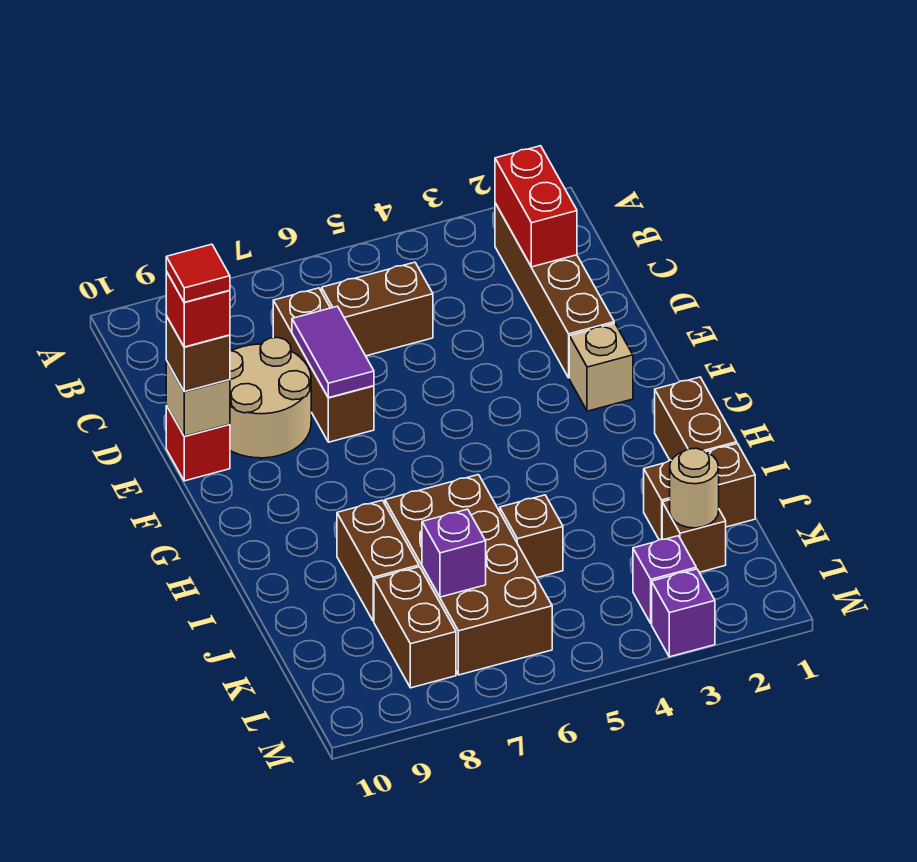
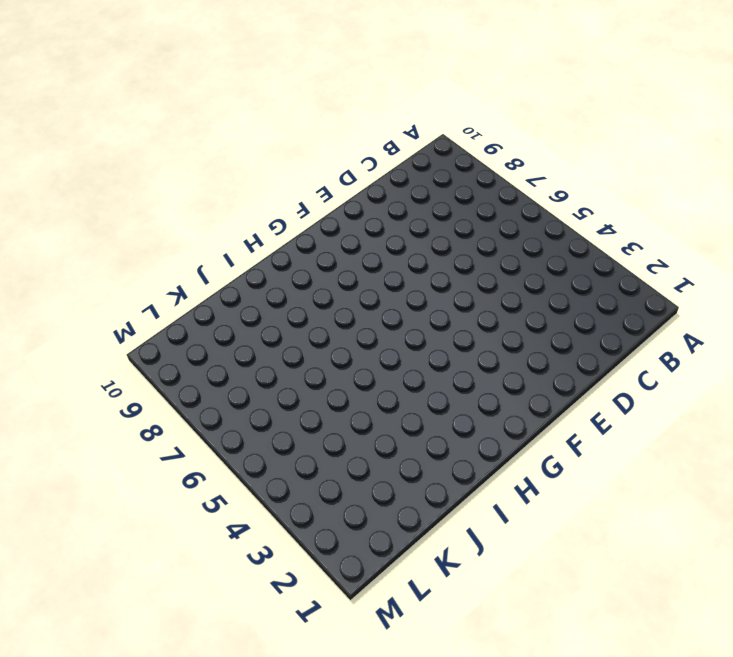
none -> brown brick B2:E2 level 1
none -> brown brick C5:C6 level 1
none -> brown brick C7:E7 level 1

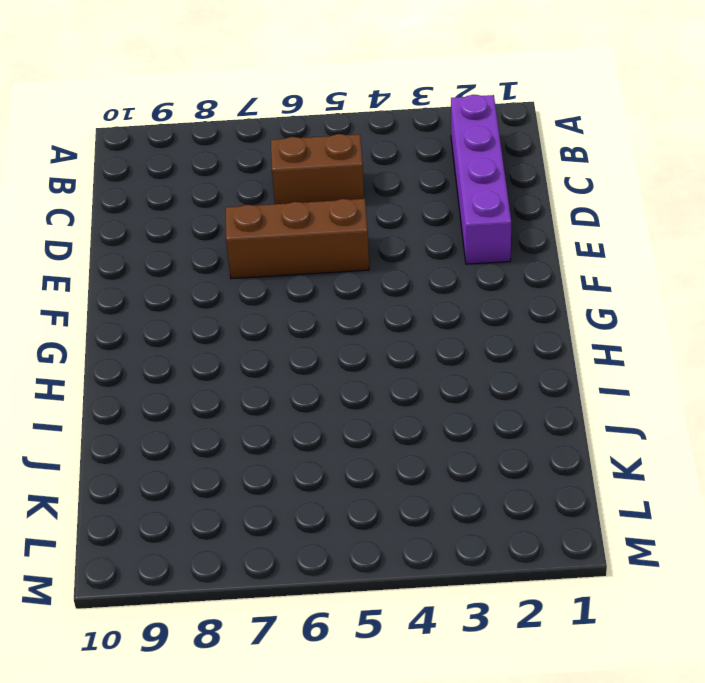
purple brick B2:E2 level 1 -> brown brick B2:E2 level 1
brown brick E5:E7 level 1 -> brown brick C7:E7 level 1
none -> tan round brick D8:E9 level 1
none -> red brick E10 level 1
none -> tan brick F2 level 1

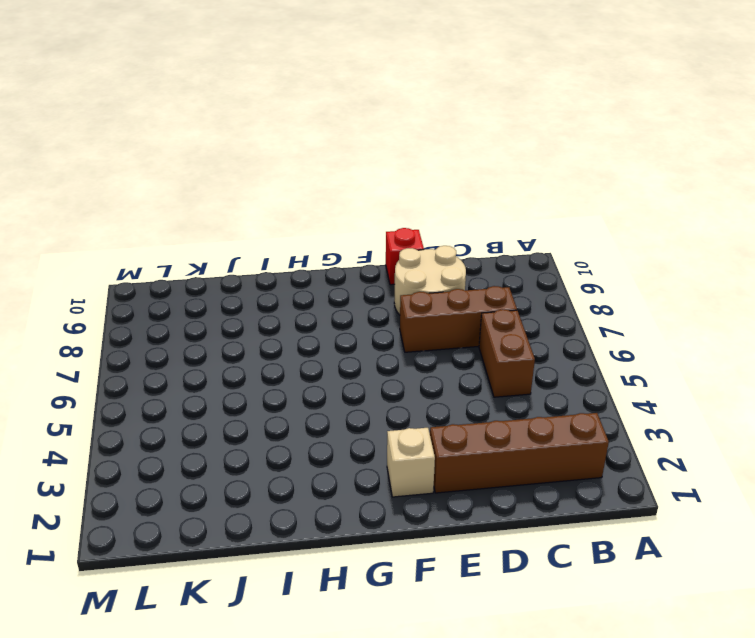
none -> brown brick H1:I1 level 1
none -> brown brick I6:L7 level 1
none -> brown brick I8:J8 level 1

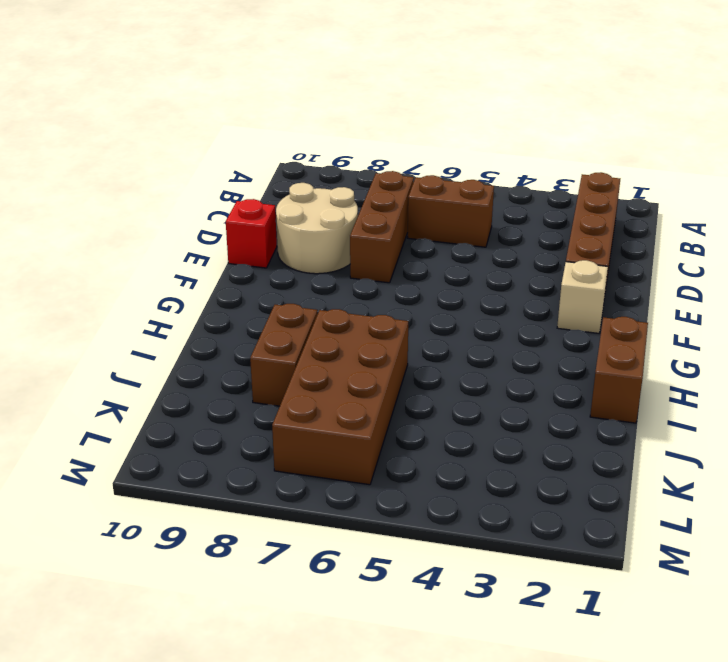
none -> brown brick J1:J2 level 1
none -> brown brick J5 level 1
none -> brown brick K2 level 1

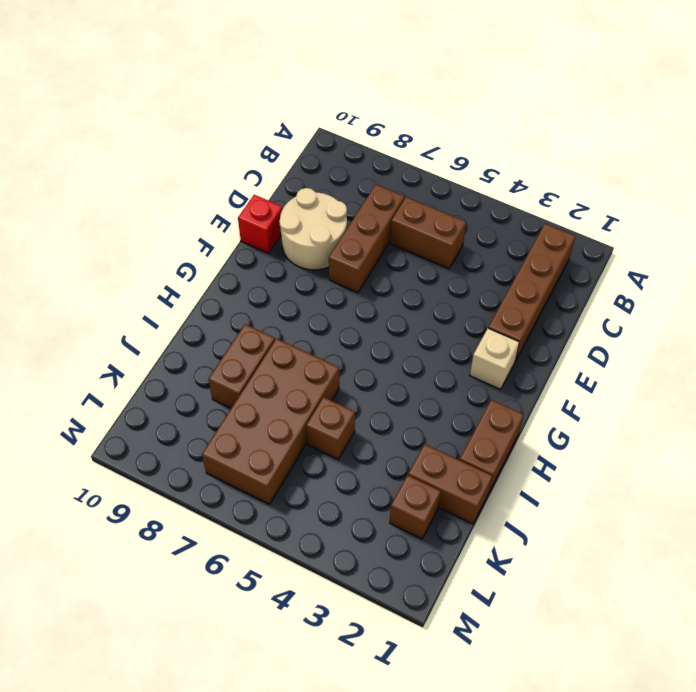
none -> brown brick K8:L8 level 1
none -> purple brick L3 level 1
none -> purple brick M3 level 1

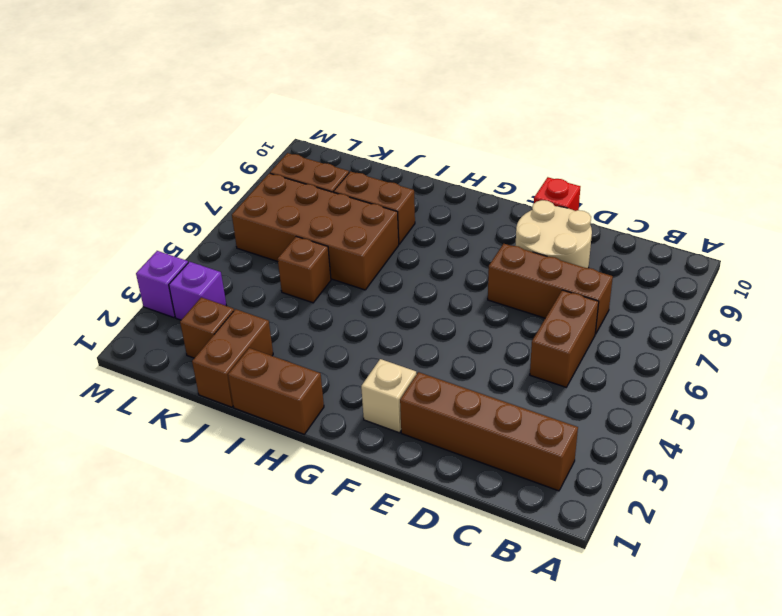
none -> red brick B2:C2 level 2
none -> purple tile D7:E7 level 2
none -> tan brick E10 level 2

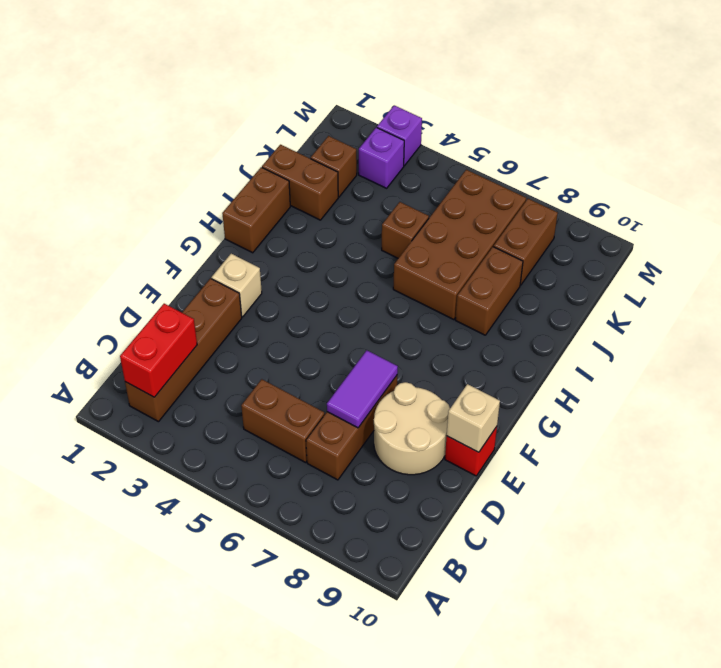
none -> tan round brick K2 level 2
none -> purple brick K7 level 2
none -> brown brick E10 level 3

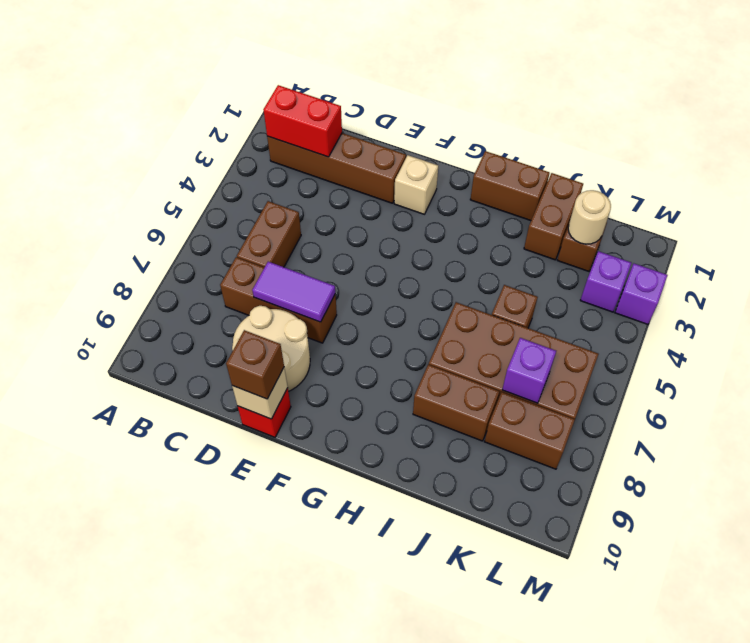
none -> red brick E10 level 4
none -> red tile E10 level 5

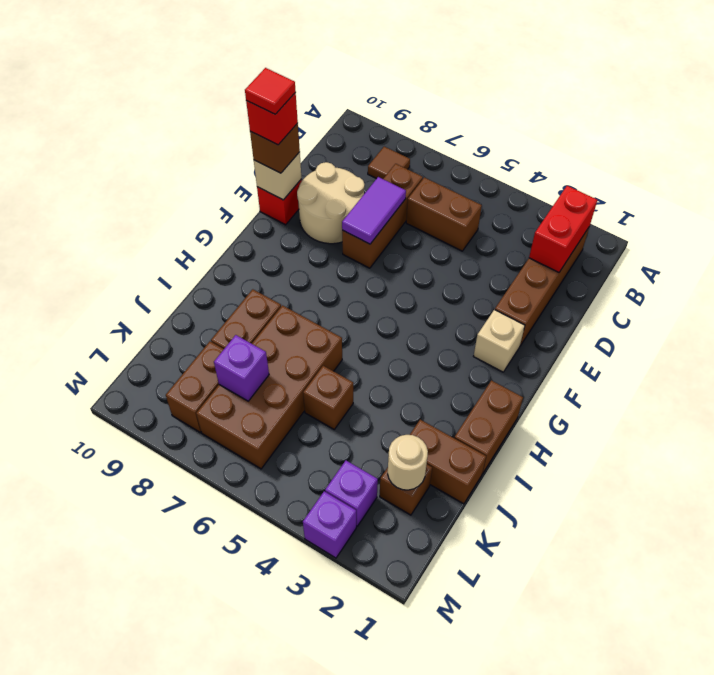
brown tile B8 level 1 -> none

